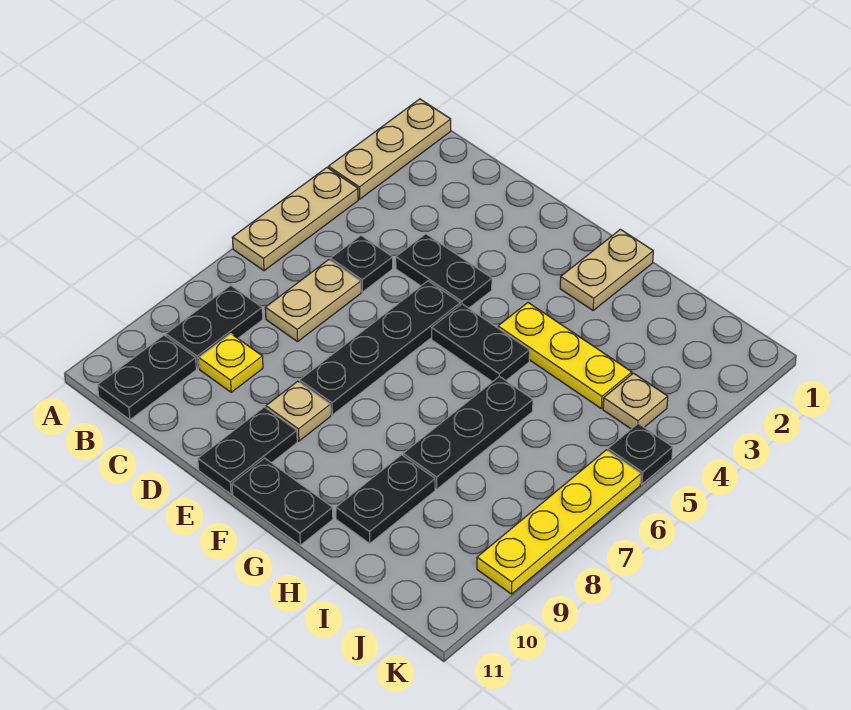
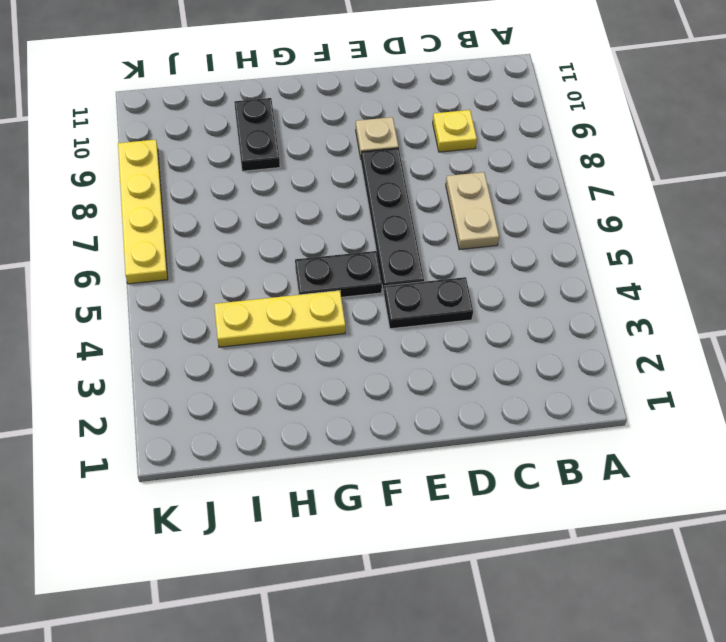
none -> tan plate A1:A3 level 1
none -> tan plate A4:A6 level 1
none -> black plate B8:B9 level 1

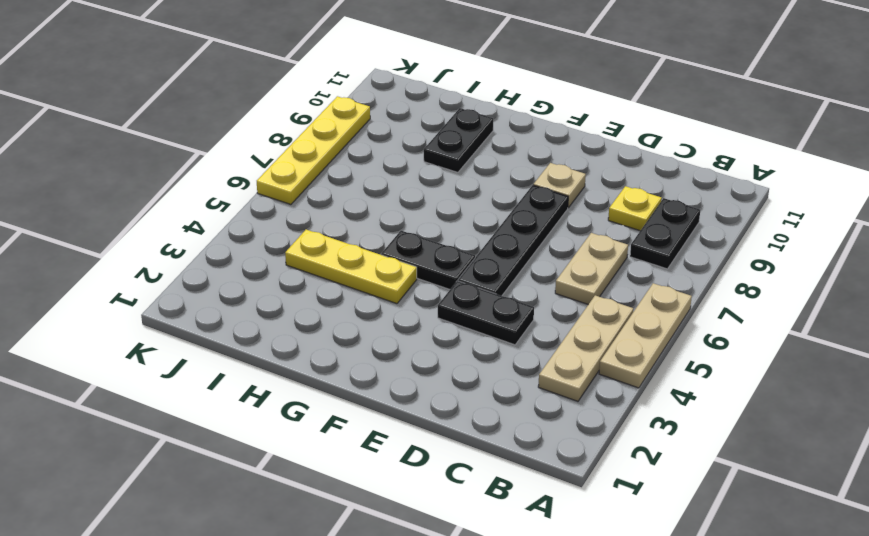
tan plate B3:B5 level 1 -> tan plate A1:A3 level 1
none -> black plate B10:B11 level 1
none -> black plate C5 level 1
none -> black plate E10:E11 level 1

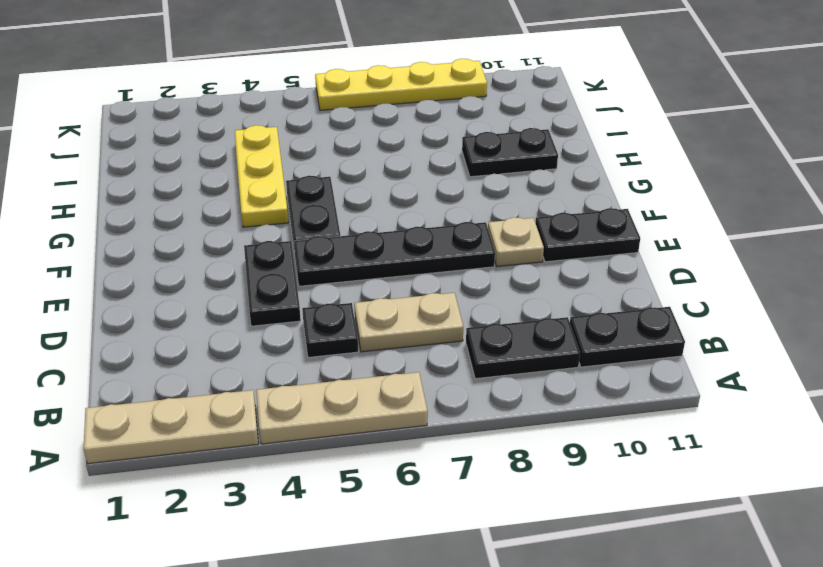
none -> yellow plate C9 level 1
none -> black plate F11:G11 level 1
none -> tan plate G1:G2 level 1

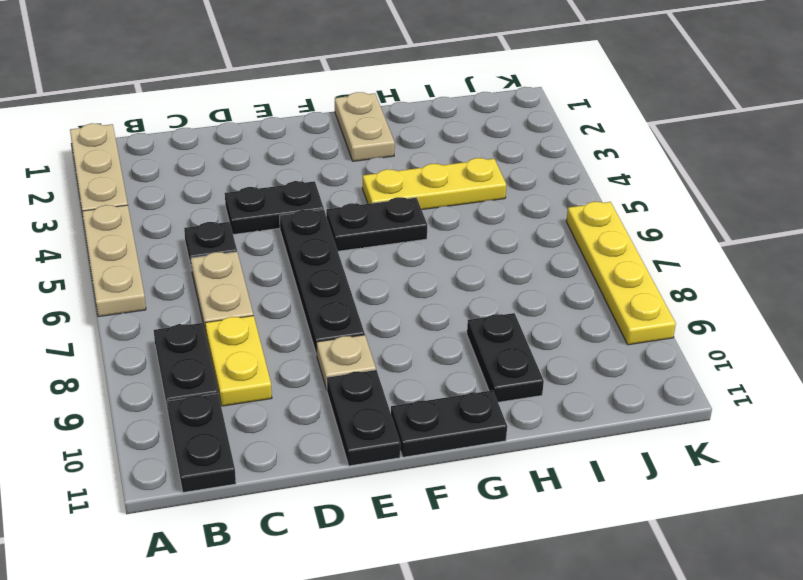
yellow plate C8:C9 level 1 -> yellow plate C9 level 1
none -> black plate H6:H8 level 1
none -> tan plate J4 level 1
none -> black plate K5 level 1

